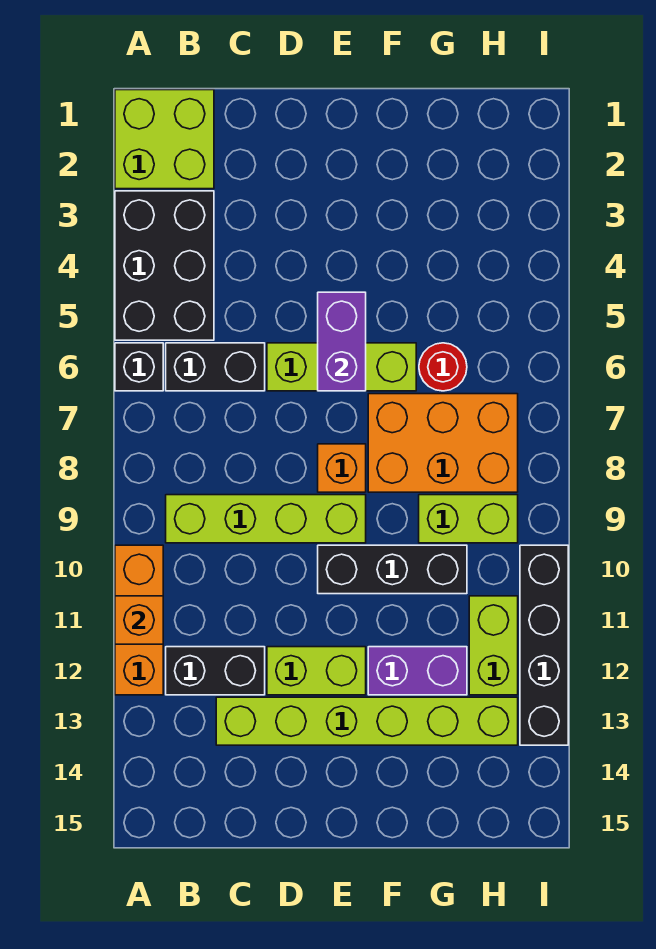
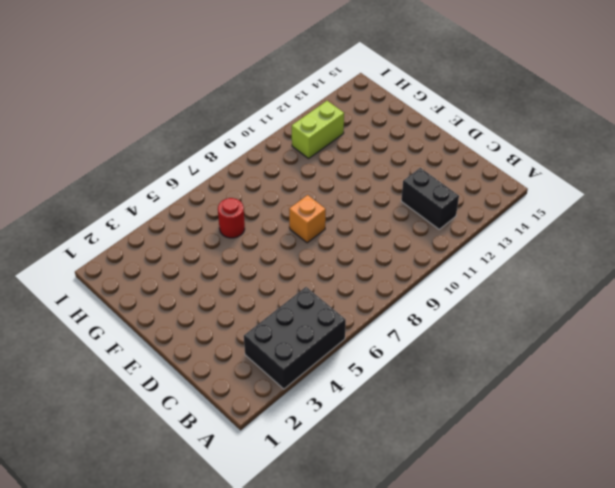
none -> lime brick A1:B2 level 1
none -> black brick A6 level 1
none -> orange brick A10:A12 level 1

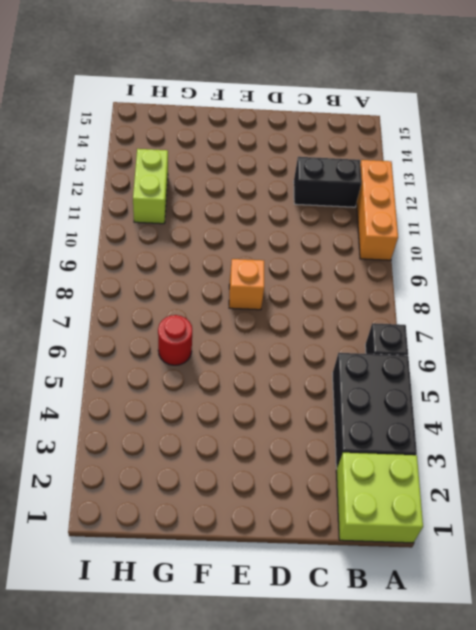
none -> black brick B6:C6 level 1
none -> lime brick B9:E9 level 1
none -> lime brick C13:H13 level 1

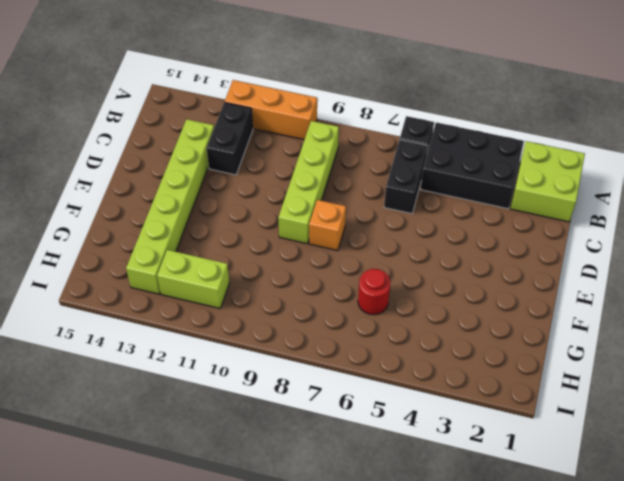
none -> lime brick D6:F6 level 1
none -> lime brick D12:E12 level 1
none -> black brick E10:G10 level 1

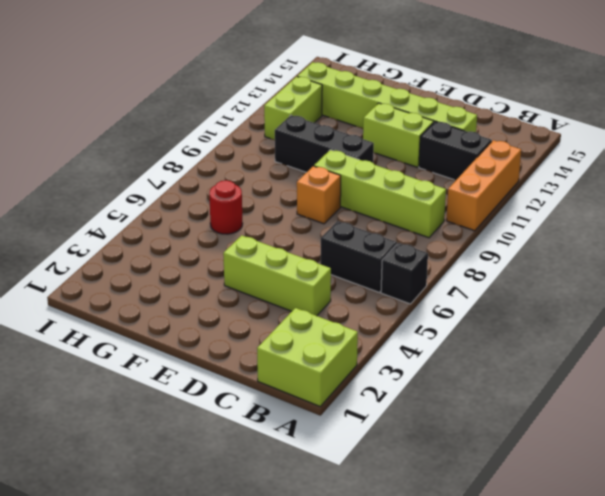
lime brick C4:E4 level 1 -> lime brick D6:F6 level 1
none -> black brick A3:B5 level 1
none -> orange brick F7:H8 level 1
none -> purple brick F12:G12 level 1

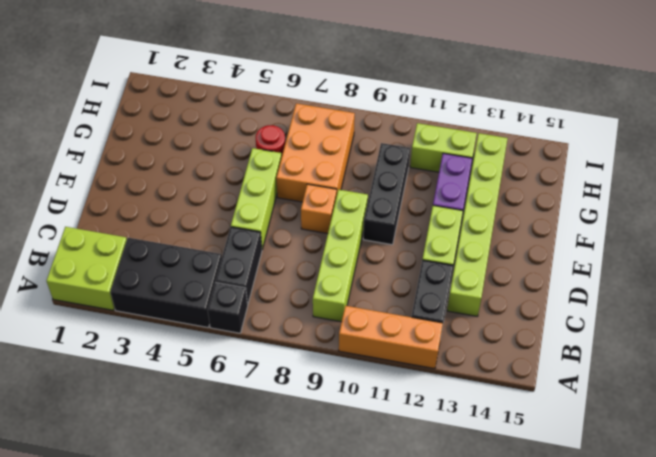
none -> lime brick G9:H9 level 1
none -> black brick I10:I13 level 1
none -> orange brick A11 level 2

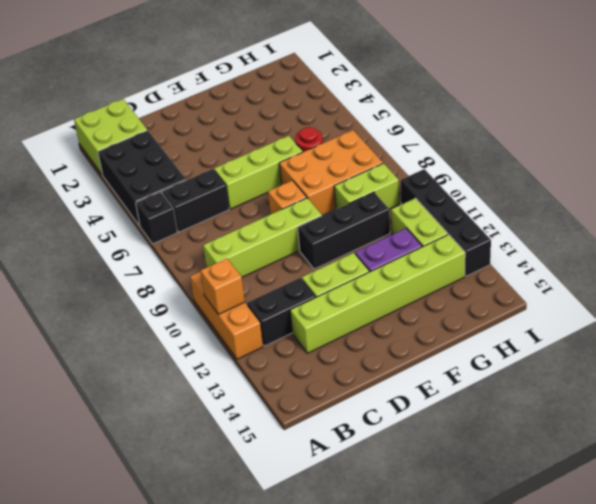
none -> purple brick E5:E6 level 2

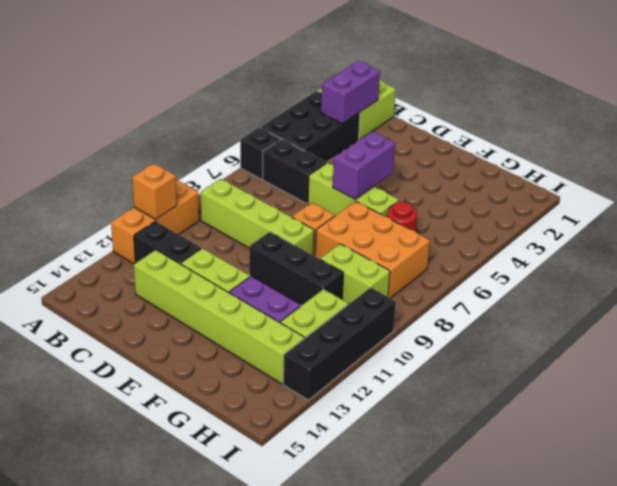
purple brick B2:B3 level 2 -> none

